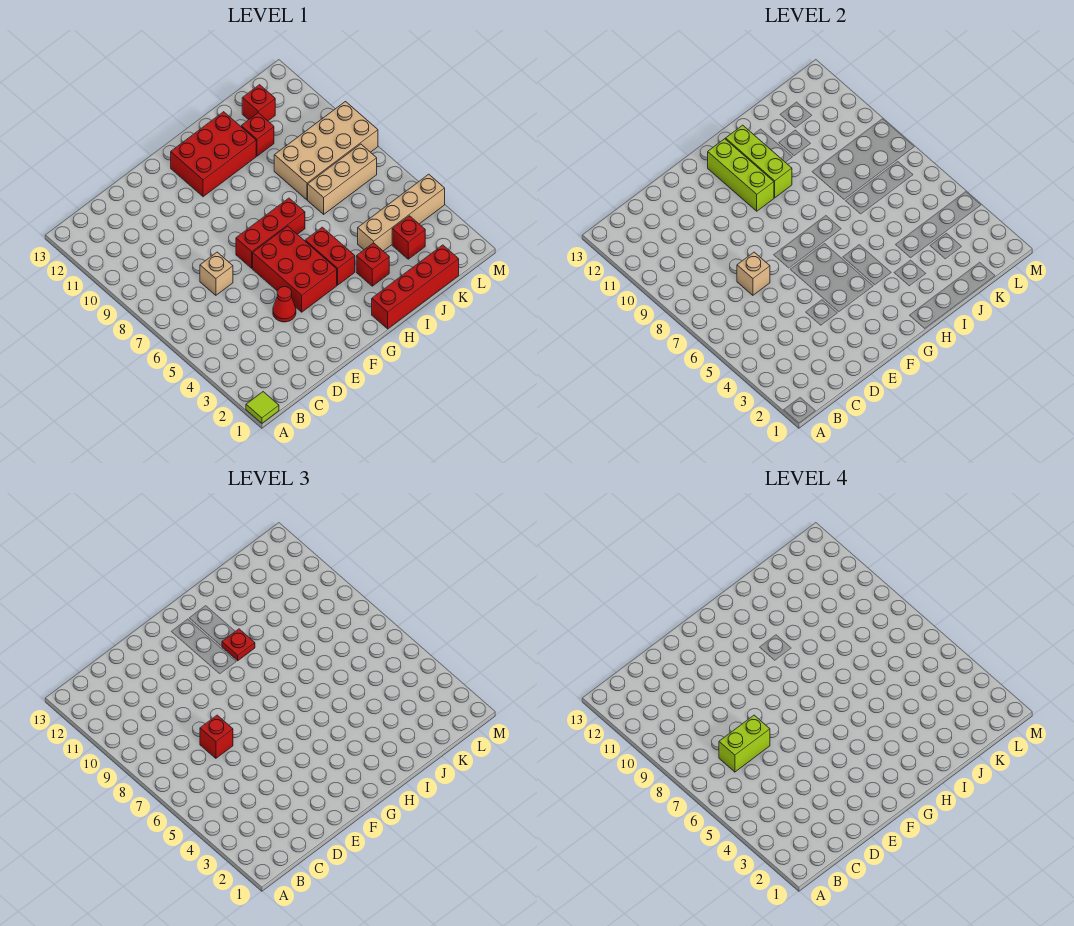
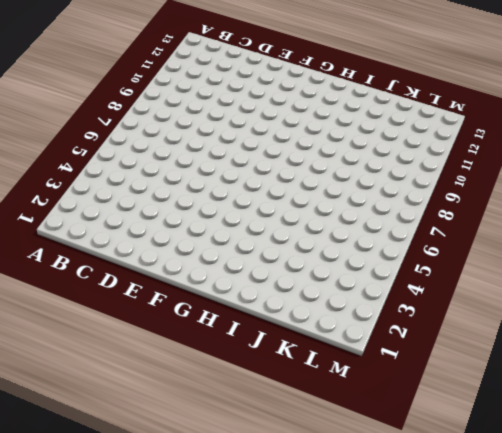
none -> lime tile A1 level 1
none -> tan brick D7 level 1
none -> red cone E4 level 1

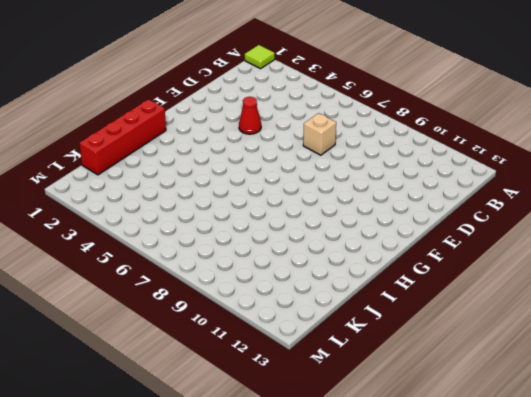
none -> red brick F4:G6 level 1
none -> red brick F7:H7 level 1
none -> red brick G11:I12 level 1

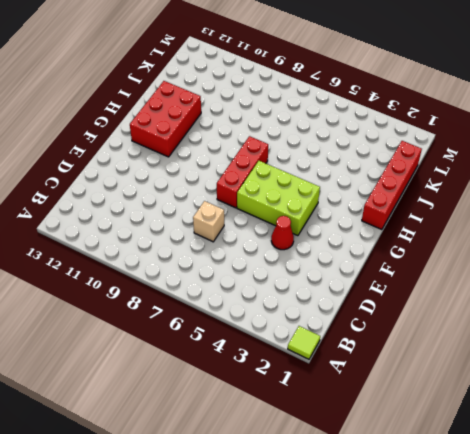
lime brick F4:G6 level 1 -> red brick F4:G6 level 1
none -> red brick H4:H5 level 1
none -> red brick I3 level 1
none -> tan brick J4:M4 level 1

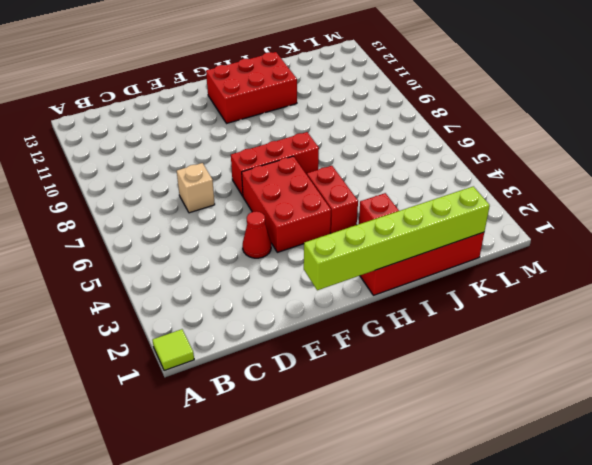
lime brick F1:K1 level 2 -> none
none -> tan brick J4:M4 level 1
none -> tan brick J7:L7 level 1
none -> tan brick J8:M9 level 1

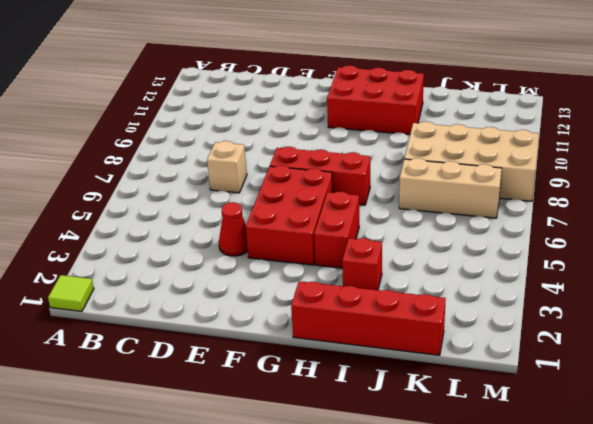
none -> tan brick J4:M4 level 1
none -> red brick J11 level 1
none -> red brick K3 level 1

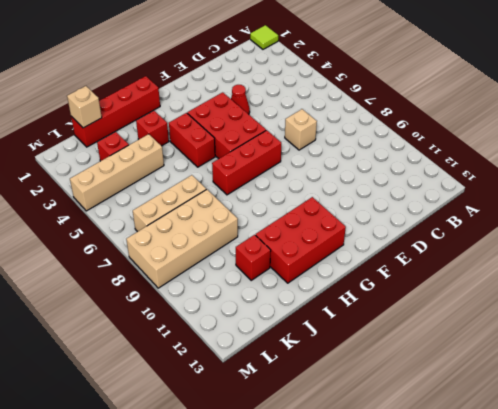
tan brick K1 level 2 -> tan brick D7 level 2
none -> red brick K12 level 1
none -> lime brick G10:G12 level 2
none -> lime brick H10:H12 level 2

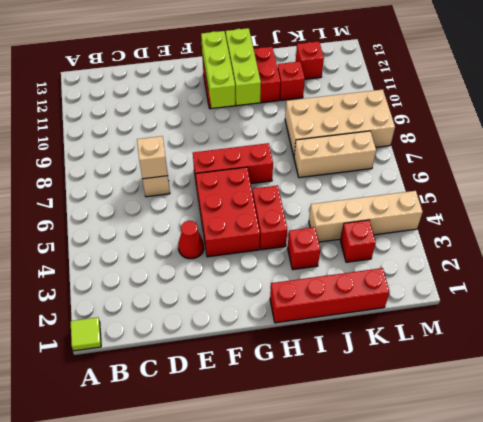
none -> red brick D7 level 3
none -> red plate H10 level 3
none -> lime brick C7:D7 level 4

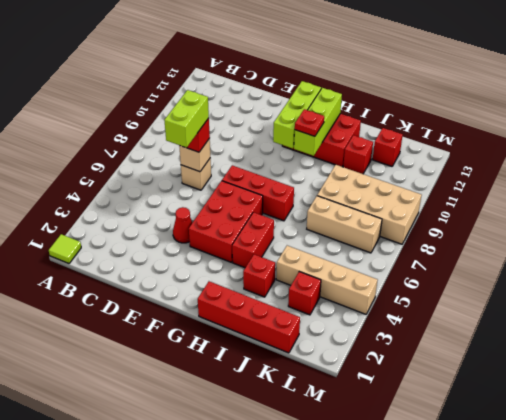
lime brick D6:D7 level 4 -> lime brick C7:D7 level 4

